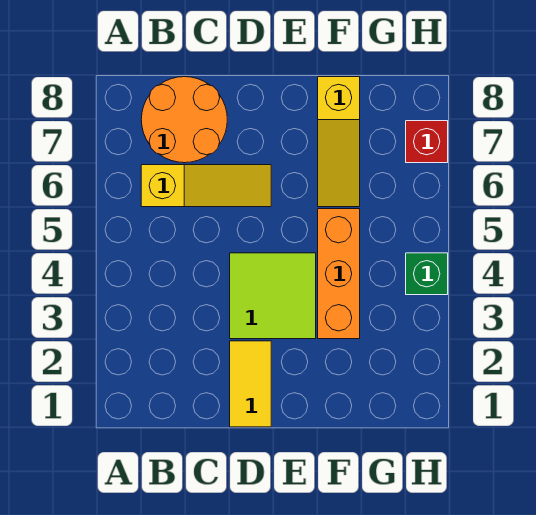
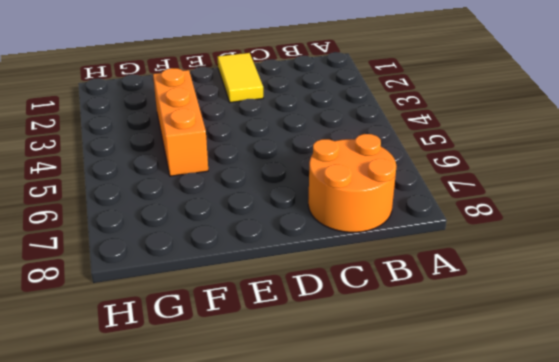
none -> yellow slope B6:D6 level 1 top B
none -> lime tile D3:E4 level 1

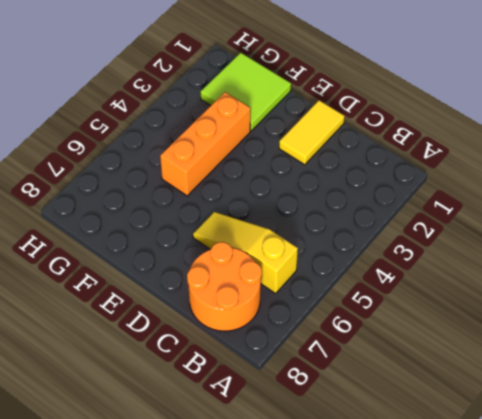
lime tile F1:G2 level 1 -> lime tile D3:E4 level 1
none -> yellow slope F6:F8 level 1 top 8
none -> green brick H4 level 1

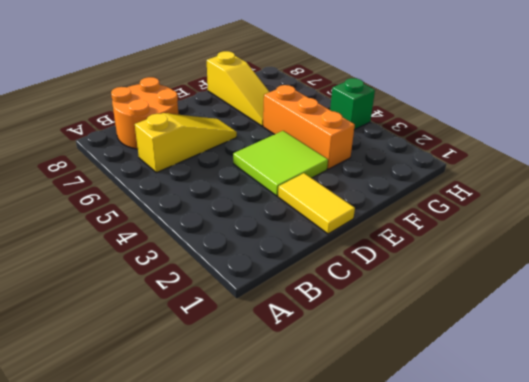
none -> red brick H7 level 1

